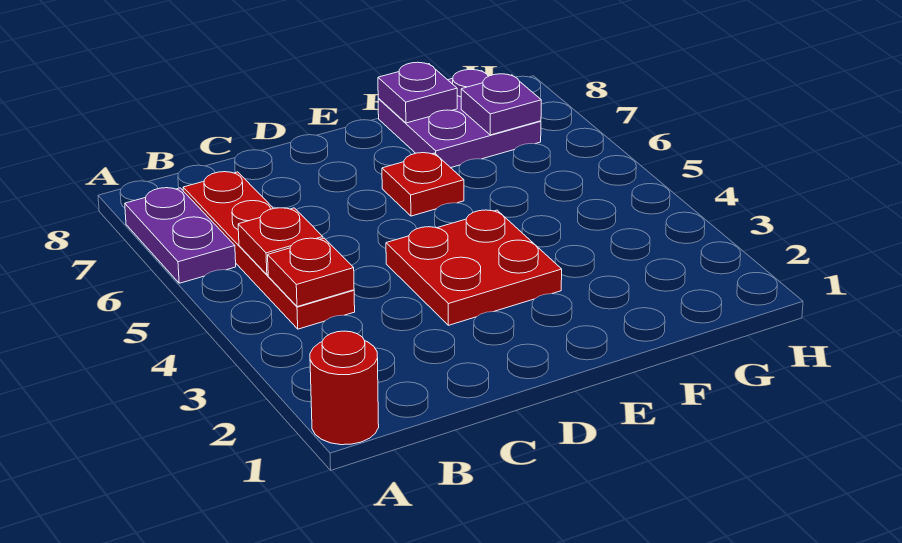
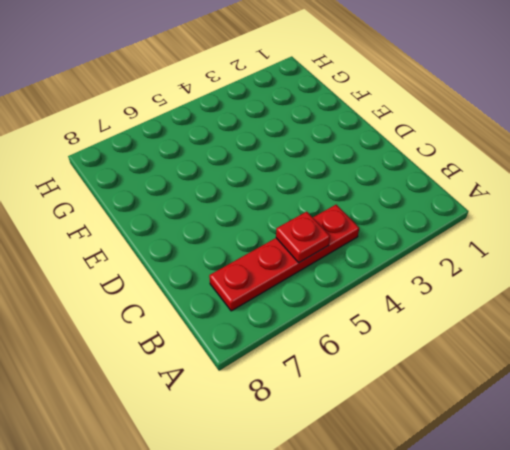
none -> red round brick A1 level 1
none -> purple plate A6:A7 level 1

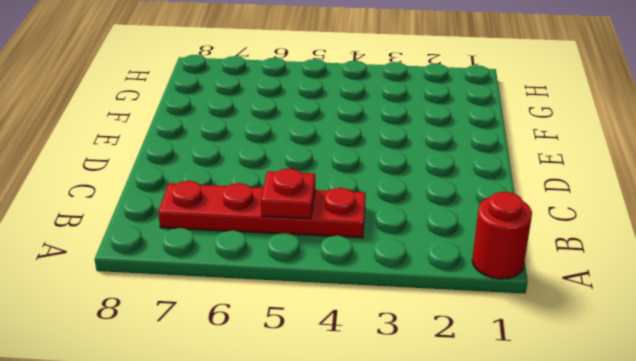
none -> purple plate A6:A7 level 1
none -> red plate D3:E4 level 1

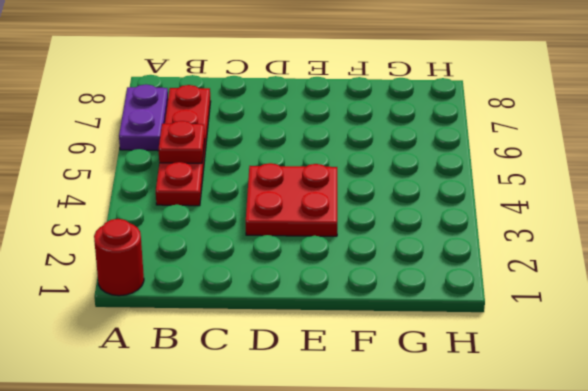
none -> red plate E6 level 1
none -> purple plate F7:G8 level 1

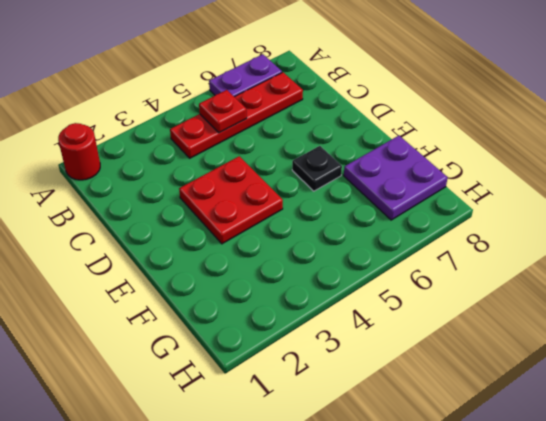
black plate E6 level 1 -> red plate E6 level 1
none -> red plate B4 level 2
none -> purple plate F8 level 2

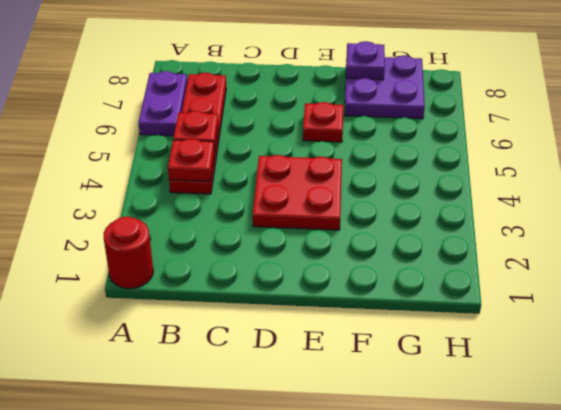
none -> purple plate G7 level 2

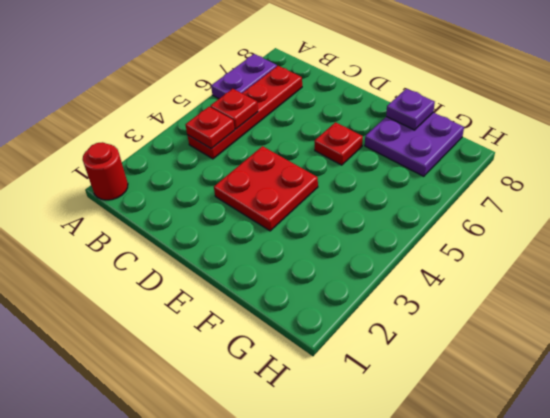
none -> purple plate G7 level 2

